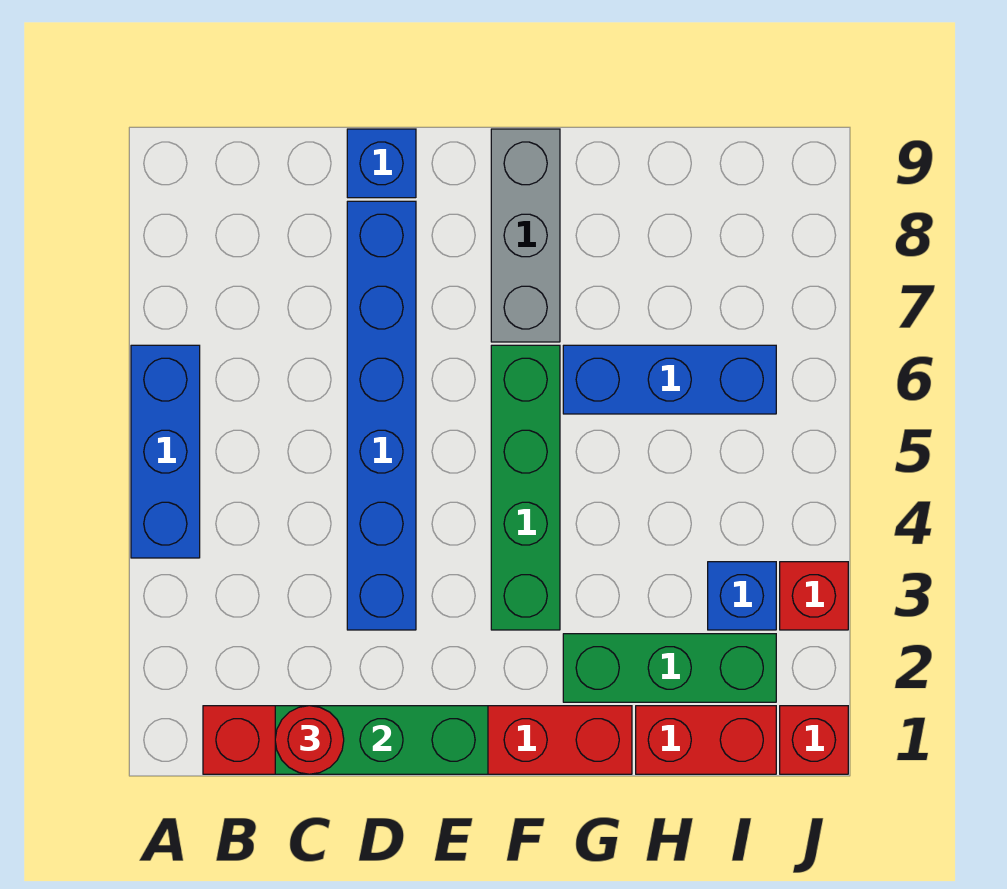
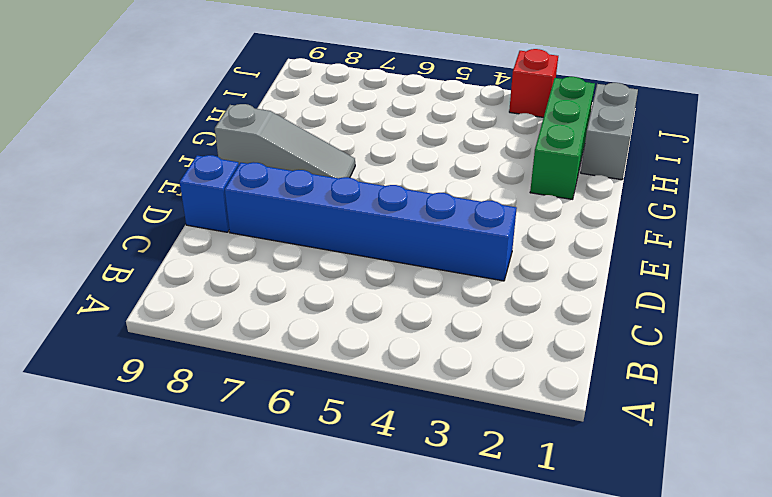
grey slope F7:F9 level 1 top 9 -> grey brick F7:F9 level 1
grey brick H1:I1 level 1 -> red brick H1:I1 level 1
none -> blue brick A4:A6 level 1
none -> red brick B1:G1 level 1
none -> green brick F3:F6 level 1

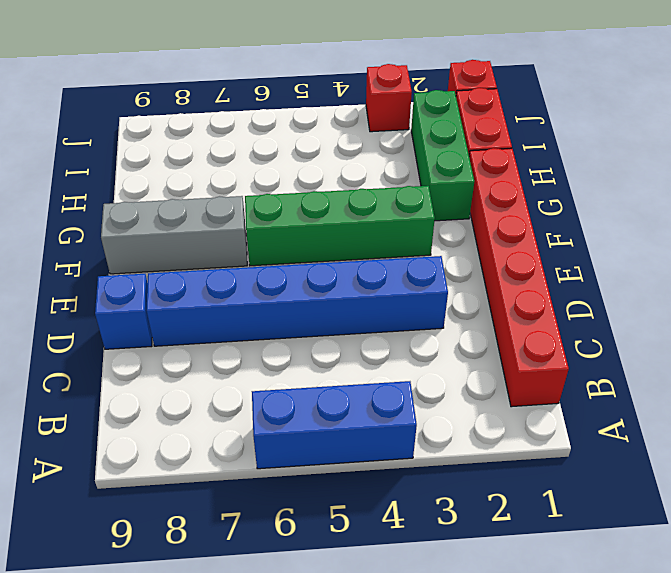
none -> blue brick G6:I6 level 1
none -> blue brick I3 level 1
none -> green brick C1:E1 level 2

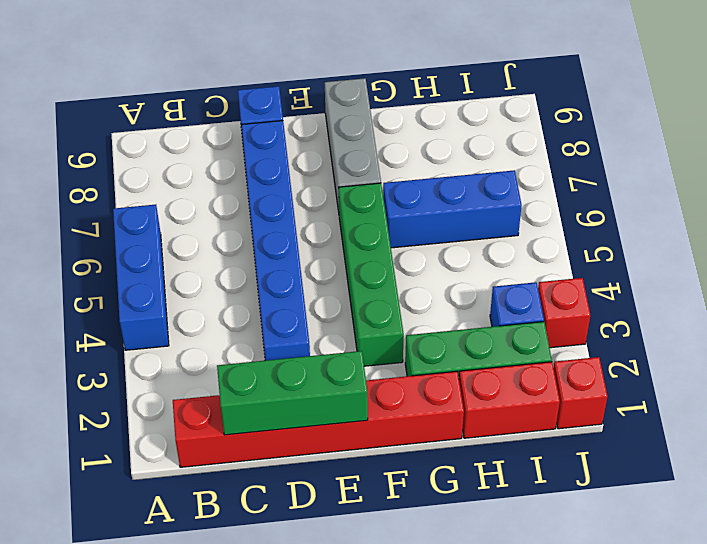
none -> red round brick C1 level 3

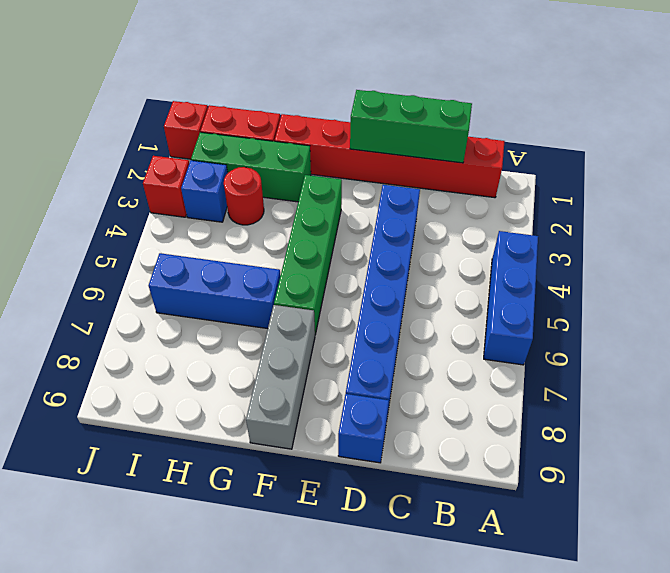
red round brick H3 level 1 -> red round brick C1 level 3

